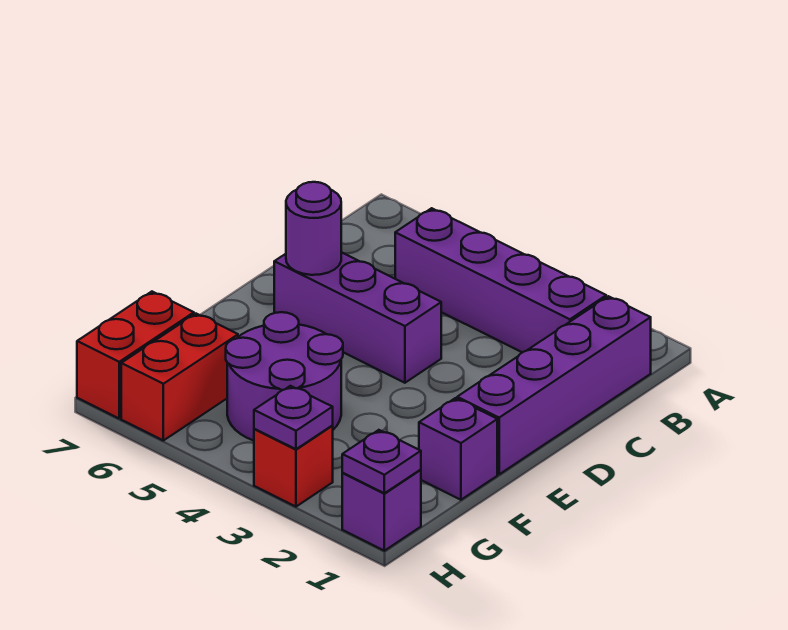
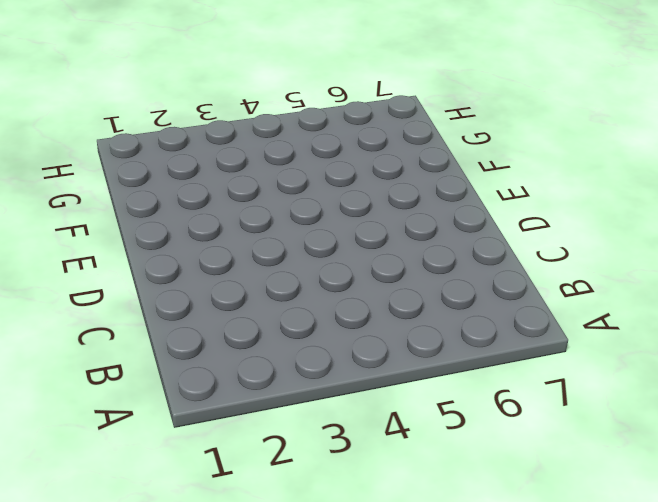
none -> purple brick B1:E1 level 1
none -> purple brick B2:B5 level 1
none -> purple brick D4:D6 level 1

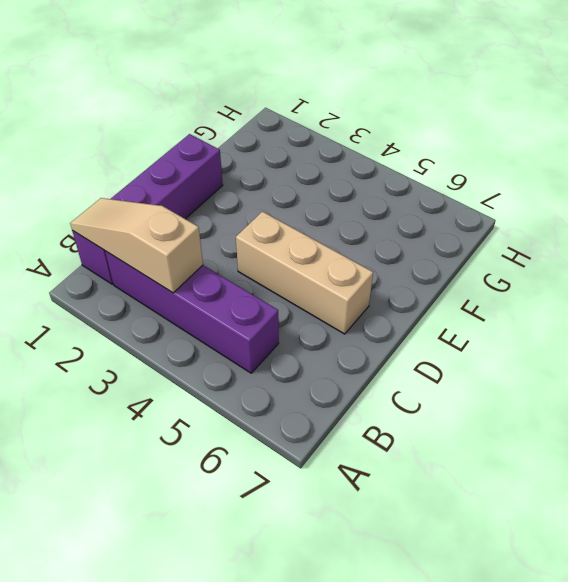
tan slope B1:B3 level 2 top 3 -> none
tan brick D4:D6 level 1 -> purple brick D4:D6 level 1
none -> purple brick F1 level 1
none -> purple round brick F4:G5 level 1
none -> red brick G6:H6 level 1

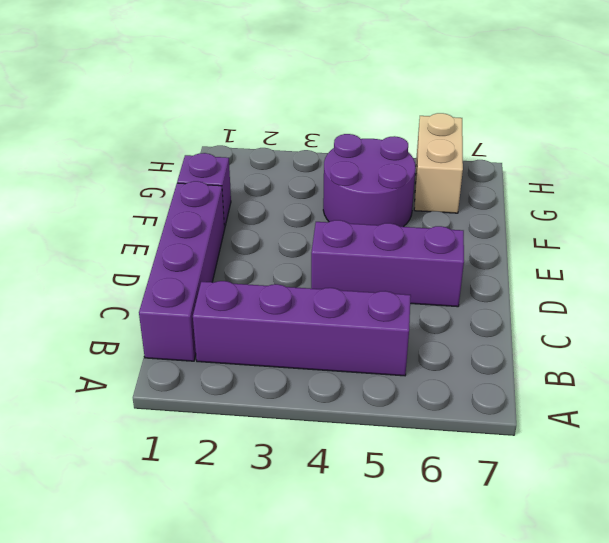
tan brick G6:H6 level 1 -> red brick G6:H6 level 1
none -> red brick G7:H7 level 1
none -> purple brick H1 level 1
none -> red brick H3 level 1

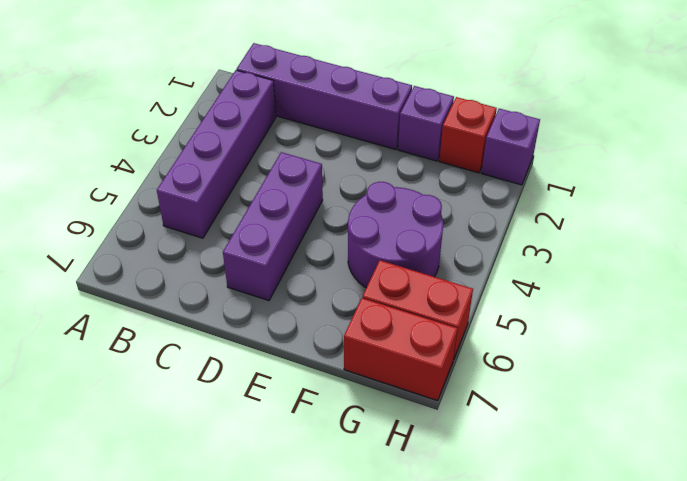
red brick G1 level 1 -> red brick H3 level 1
none -> purple round brick D6 level 2
none -> purple plate H1 level 2
none -> purple plate H3 level 2

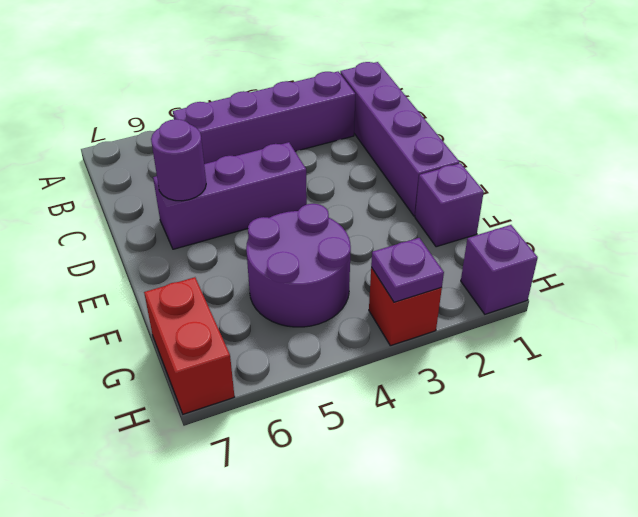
none -> red brick G6:H6 level 1
none -> purple plate H1 level 2

